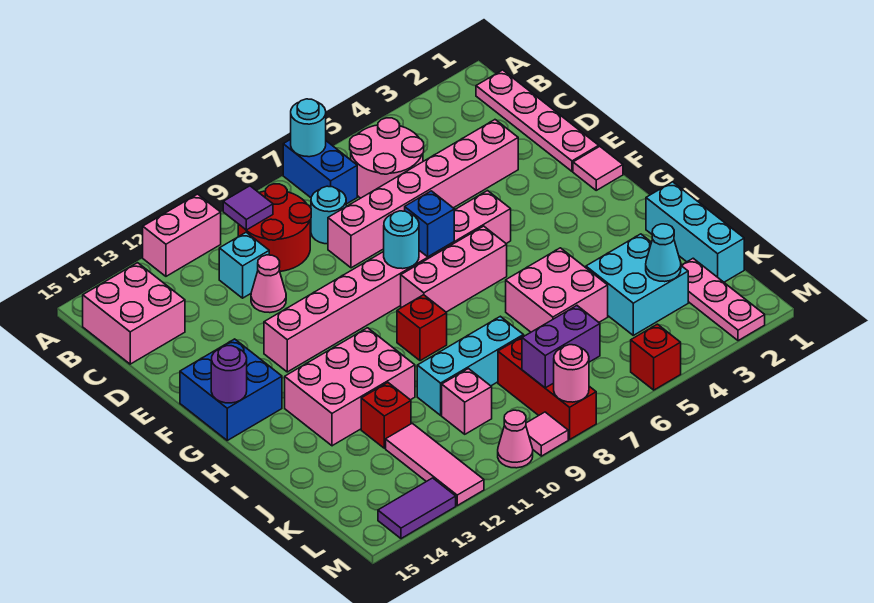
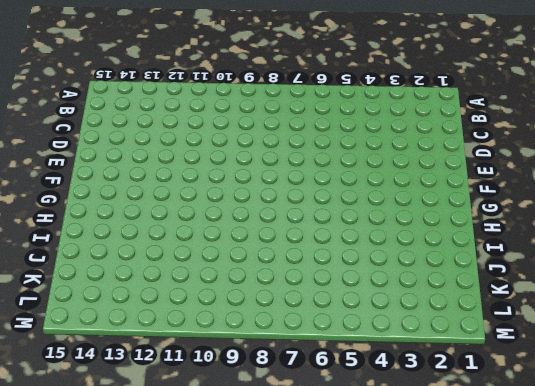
none -> blue brick A7:B7 level 1
none -> pink brick A11:A12 level 1
none -> pink plate B1:E1 level 1
none -> pink round brick B5:C6 level 1

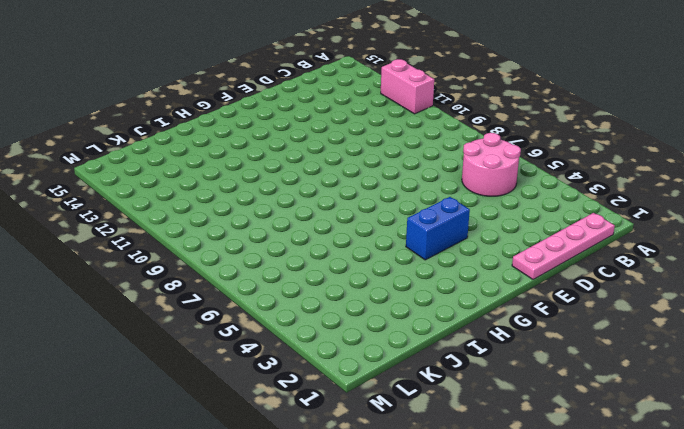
blue brick F4:G4 level 1 -> blue brick A7:B7 level 1
none -> red round brick B9:C10 level 1
none -> pink brick B14:C15 level 1
none -> cyan round brick C8 level 1
none -> cyan brick C11 level 1

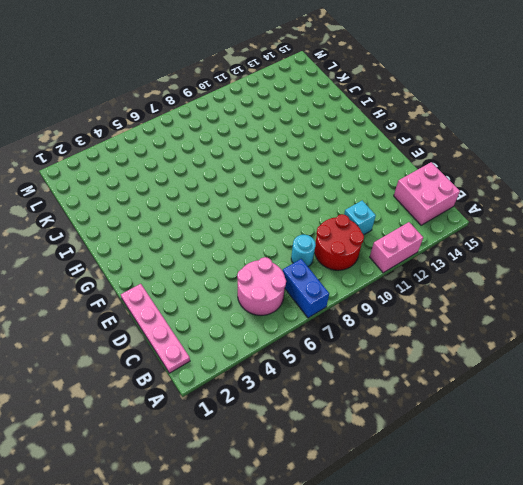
none -> pink brick D3:D8 level 1
none -> pink cone D11 level 1
none -> pink tile F1 level 1
none -> pink brick F5:F12 level 1

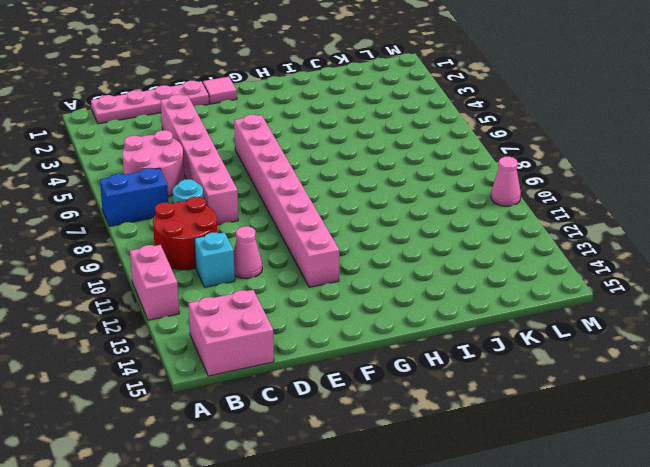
none -> blue brick F14:G15 level 1
none -> pink brick G6:G8 level 1
none -> red brick H9 level 1
none -> pink brick H11:I13 level 1

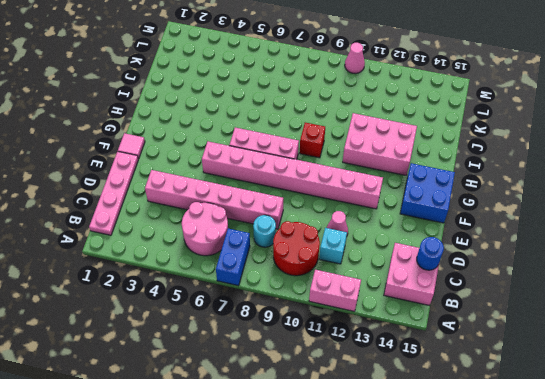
blue round brick C15 level 2 -> none
none -> cyan brick I1:K1 level 1
none -> pink brick I5:J6 level 1
none -> cyan brick J3:K4 level 1
none -> cyan brick J8:J10 level 1

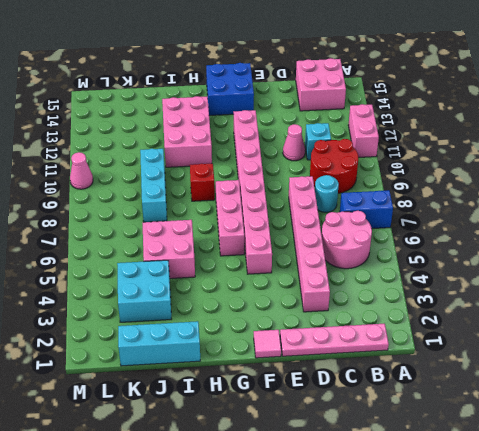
none -> red brick J12 level 1
none -> pink plate K2:M2 level 1
none -> red brick K8:M8 level 1
none -> pink brick K10 level 1

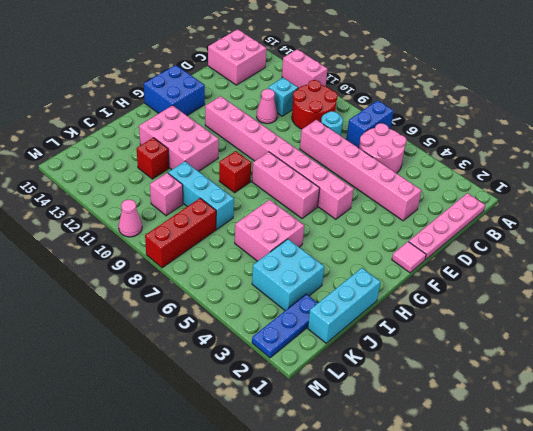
blue plate K2:M2 level 1 -> pink plate K2:M2 level 1
none -> pink tile K12:M12 level 1
none -> red brick M5 level 1
none -> pink tile M9 level 1
none -> purple tile M13:M14 level 1

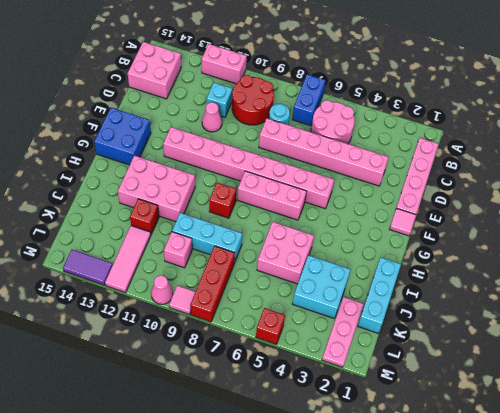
none -> cyan round brick A7 level 2
none -> purple tile B10 level 2
none -> blue brick F7 level 2
none -> cyan round brick F8 level 2

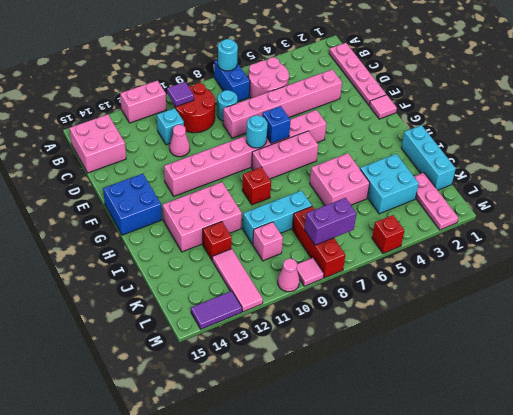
none -> purple round brick G15 level 2
none -> cyan cone K3 level 2
none -> pink round brick M8 level 2

